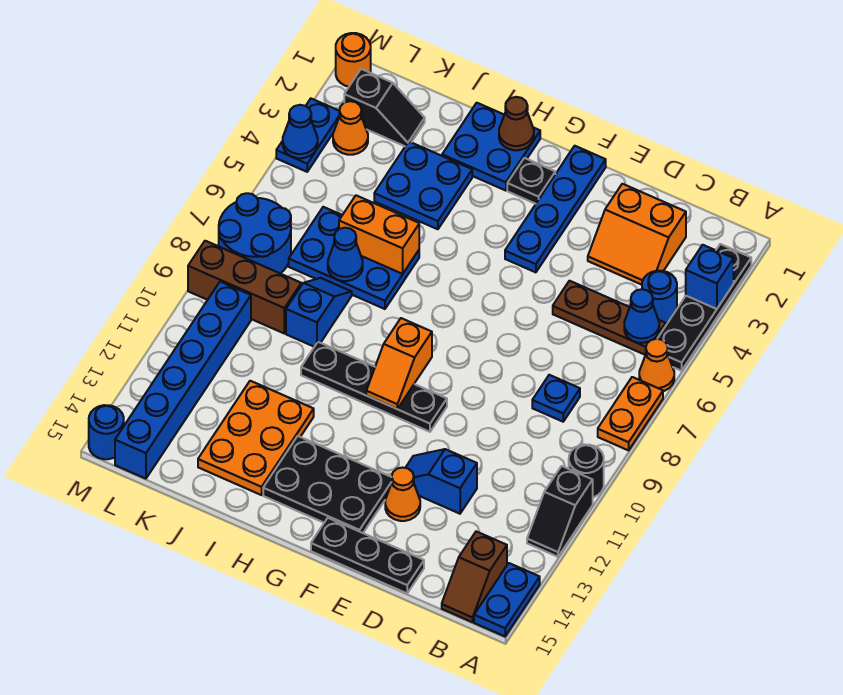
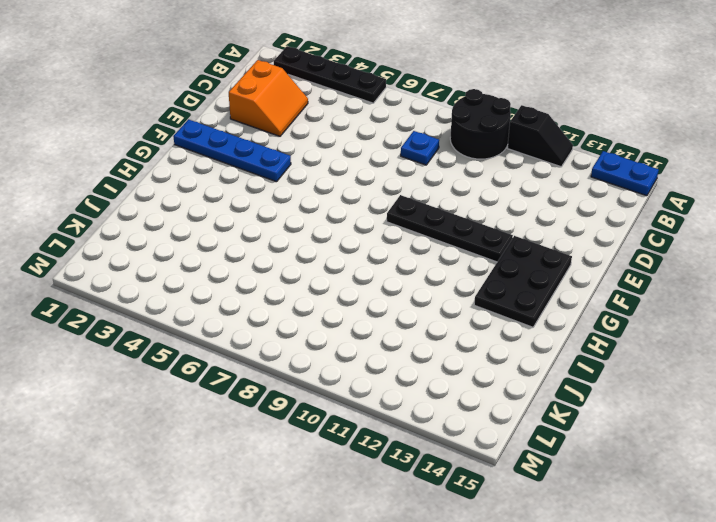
black round brick A9:B10 level 1 -> black round brick A10 level 1
black plate F9:F12 level 1 -> black plate F10:I10 level 1
none -> orange cone A6 level 1
none -> orange plate A7:A8 level 1
none -> blue round brick B4 level 1
none -> brown plate B5:D5 level 1

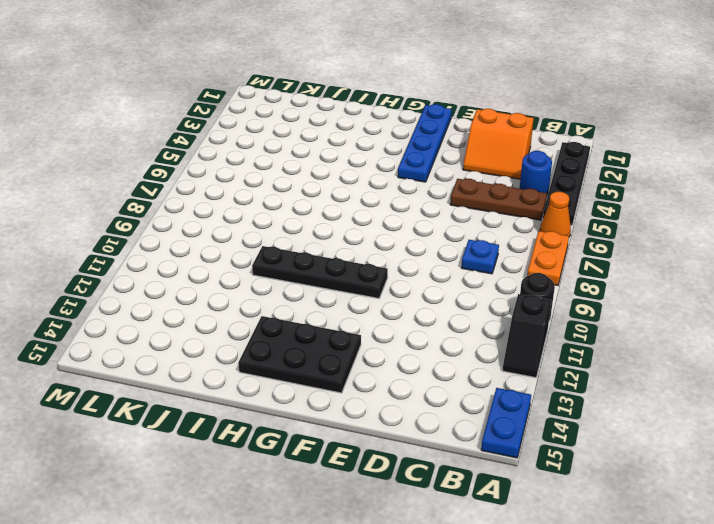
none -> brown slope B14:B15 level 1 top 14
none -> blue slope D12:E12 level 1 top D
none -> black plate D15:F15 level 1
none -> orange cone E13 level 1

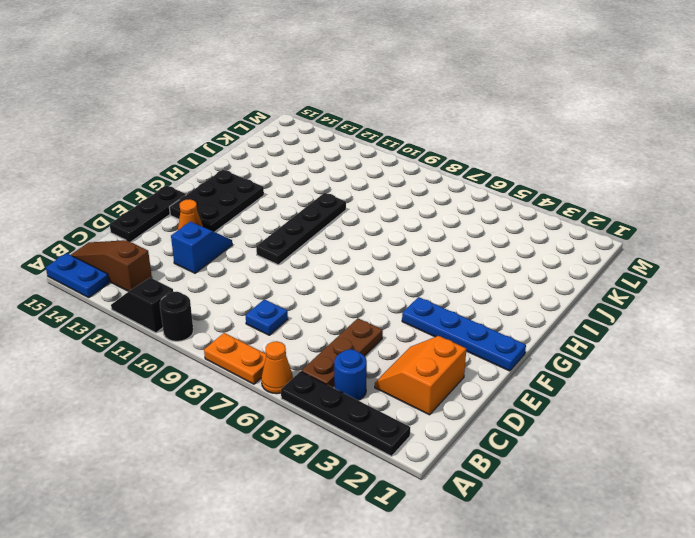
brown slope B13:B15 level 1 top 13 -> brown slope B14:B15 level 1 top 14
none -> black plate G2 level 1
none -> blue plate H1:I2 level 1
none -> blue plate I3:J4 level 1
none -> blue plate I6:K7 level 1

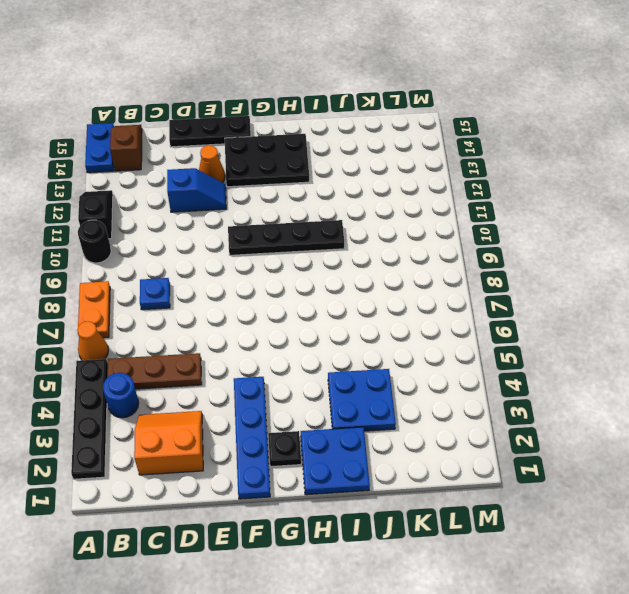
none -> blue plate I6:K7 level 1
none -> orange plate I12:J14 level 1
none -> blue slope J8:J9 level 1 top 9
none -> black slope K2:L2 level 1 top L

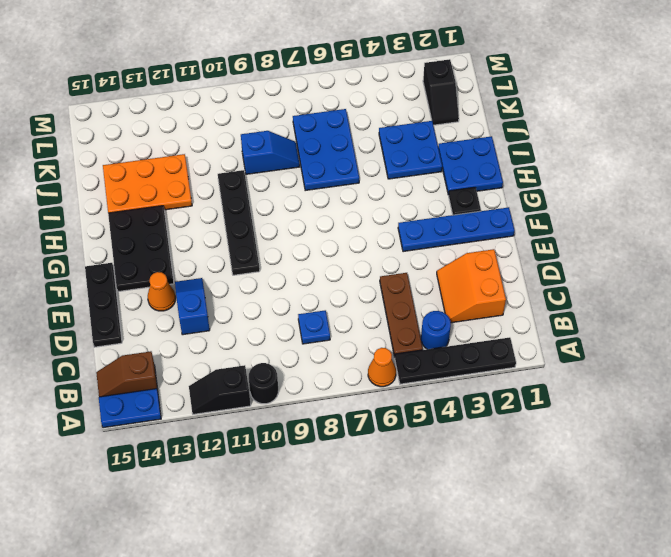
none -> orange plate A7:A8 level 1
none -> brown brick K9:M9 level 1
none -> orange cone L3 level 1
none -> blue round brick L7:M8 level 1

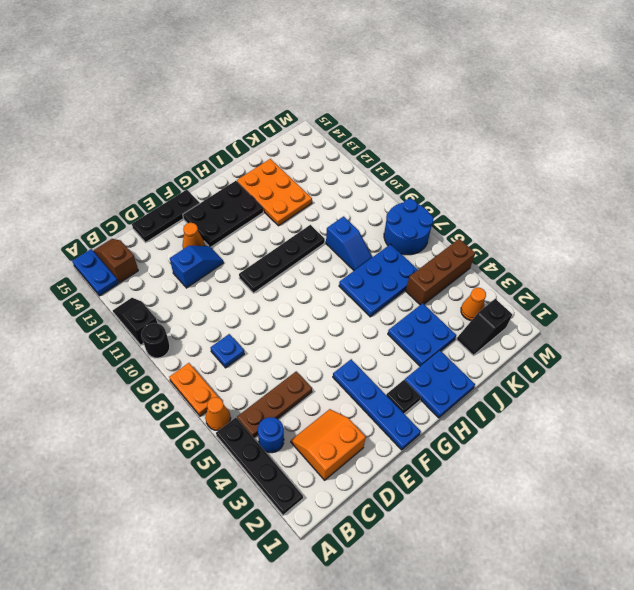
brown brick K5:M5 level 1 -> brown brick K9:M9 level 1
none -> blue brick L10:L15 level 1
none -> orange round brick M1 level 1
none -> blue plate M3:M4 level 1
none -> blue round brick M15 level 1

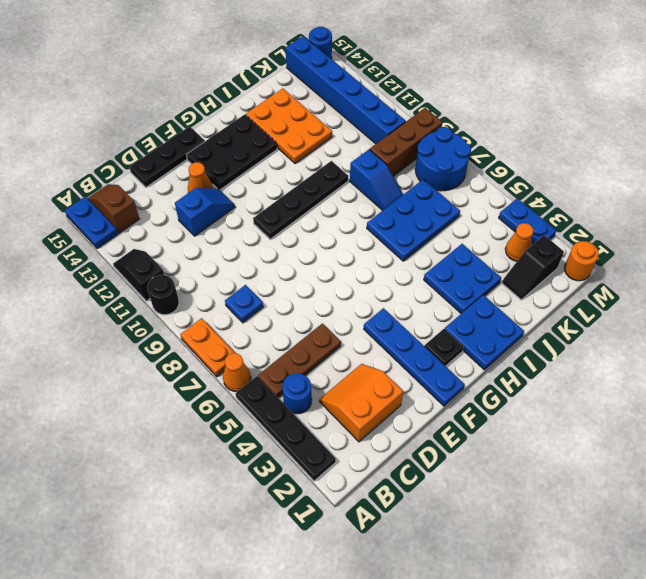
none -> blue brick A3 level 2
none -> blue cone B5 level 2
none -> orange slope G9:G10 level 2 top 9
none -> brown cone H1 level 2

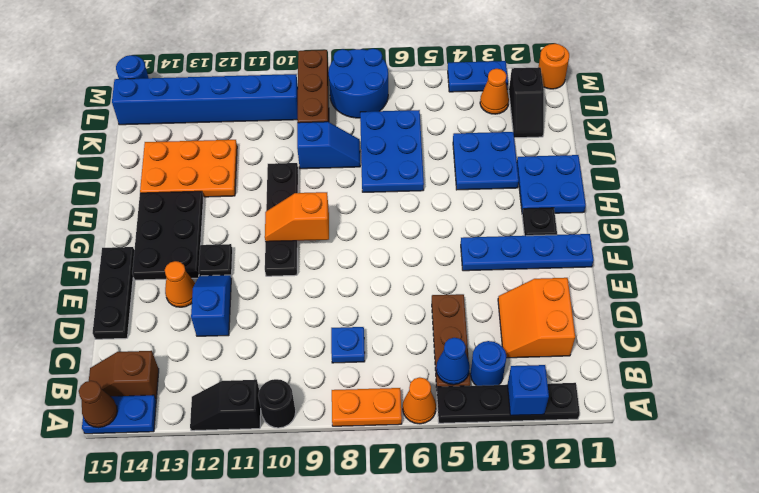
brown cone A15 level 2 -> brown cone H1 level 2
black plate F12 level 1 -> none
none -> orange brick I6:J6 level 2
none -> blue cone J7 level 2
none -> blue cone M4 level 2

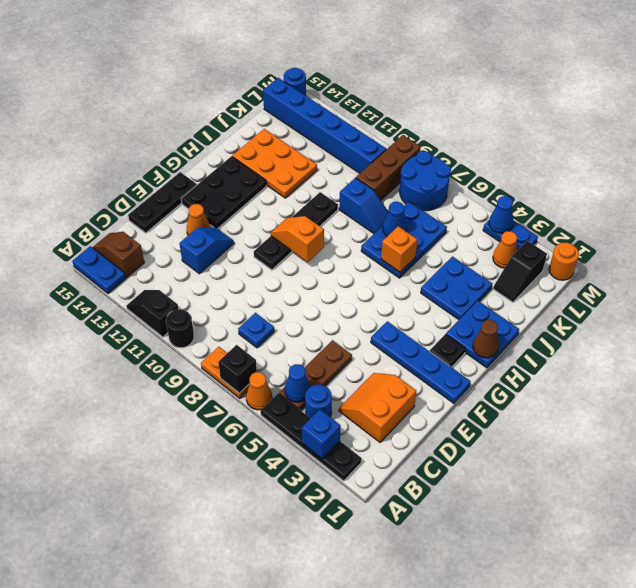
black brick A7 level 2 -> none
orange brick I6 level 2 -> orange brick I6:J6 level 2

